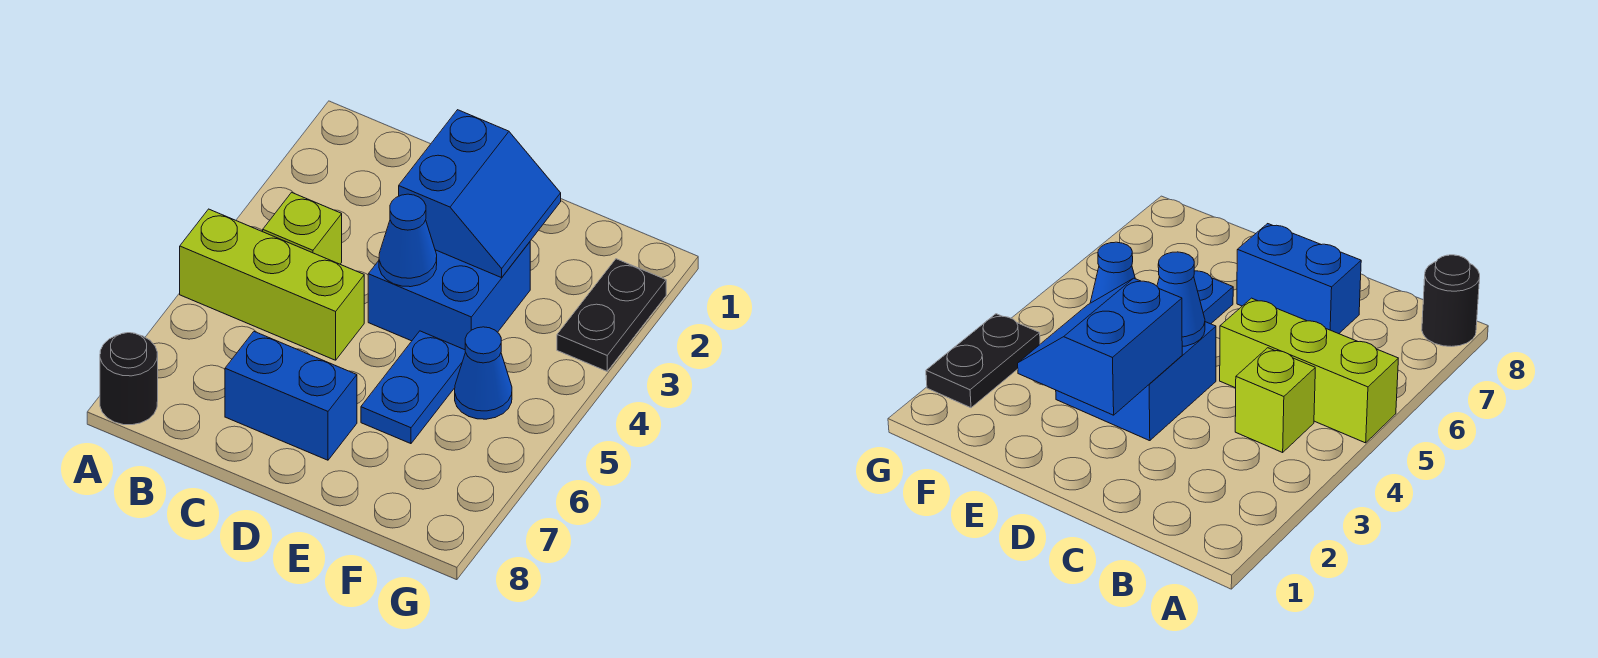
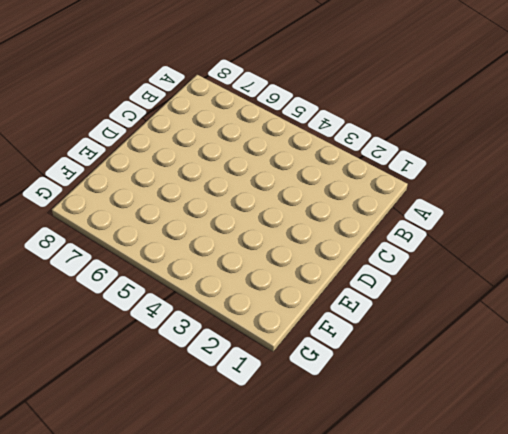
none -> lime brick A5:C5 level 1
none -> black round brick A8 level 1

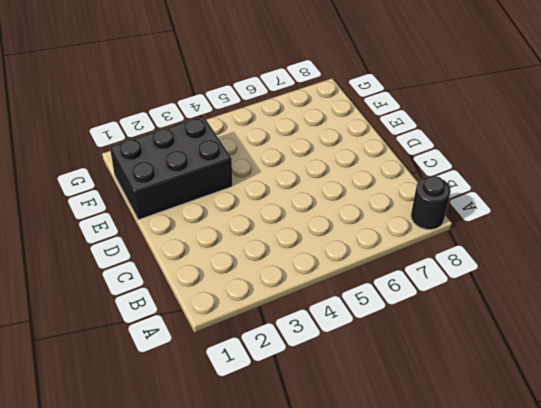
black brick E1:F3 level 1 -> blue brick D3:E4 level 1
none -> lime brick A5:C5 level 1
none -> lime brick B4 level 1

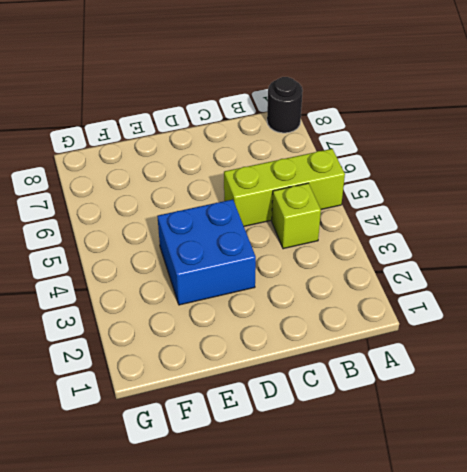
none -> blue brick C7:D7 level 1
none -> blue plate E5:E6 level 1

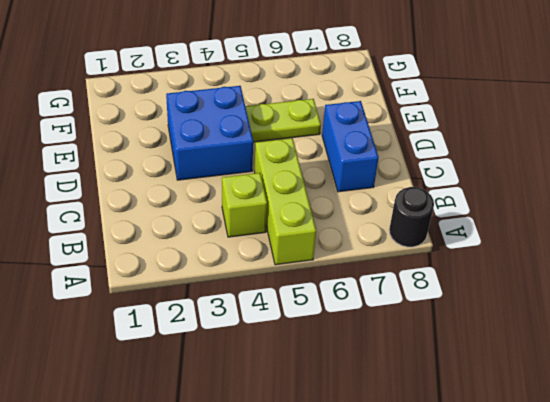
lime plate E5:E6 level 1 -> blue plate E5:E6 level 1
none -> blue cone F5 level 1
none -> black plate G2:G3 level 1

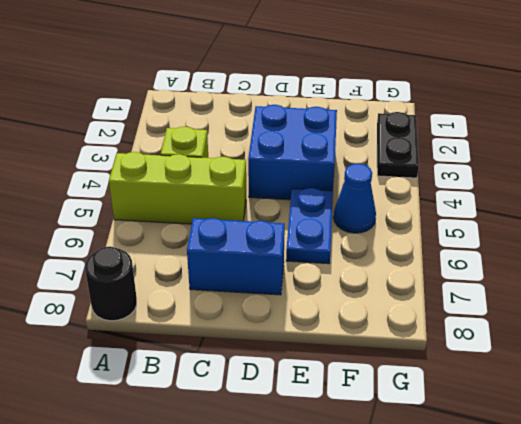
none -> blue slope D2:E3 level 2 top D
none -> blue cone D4 level 2

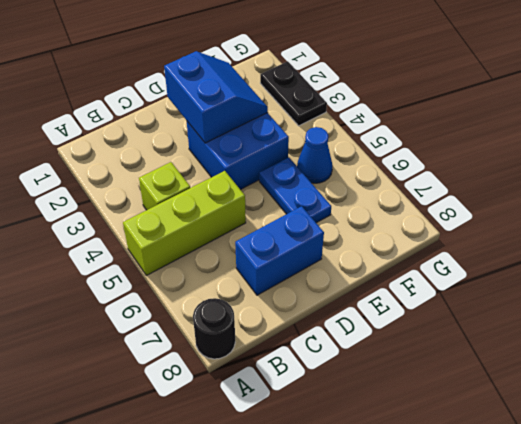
none -> blue cone D4 level 2

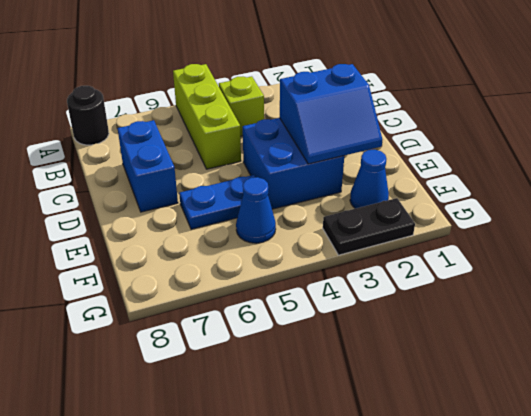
blue cone F2 level 1 -> blue cone D4 level 2

